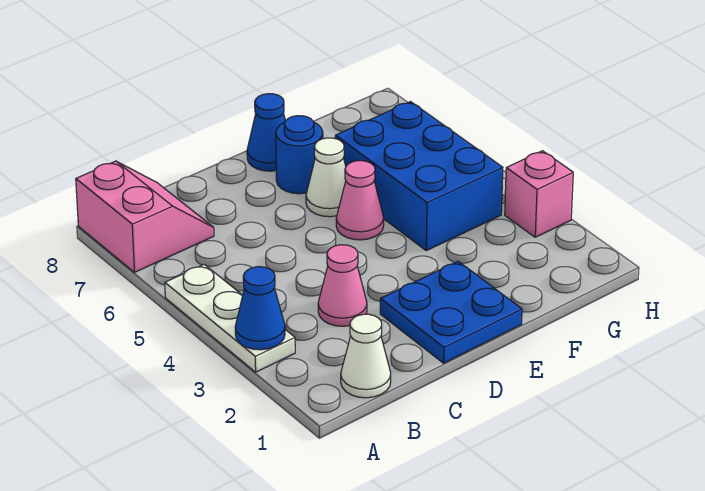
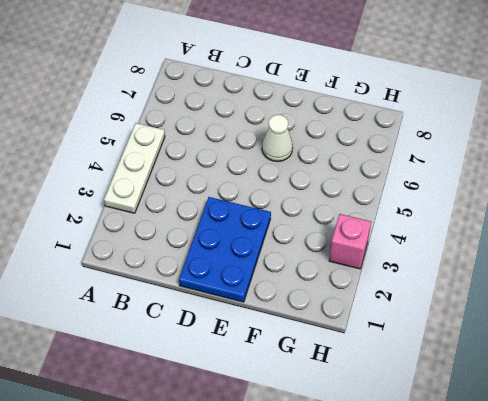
blue plate D1:E3 level 1 -> blue plate D1:E2 level 1
none -> pink slope A7:B8 level 1 top A
none -> white cone B1 level 1
none -> pink cone C3 level 1

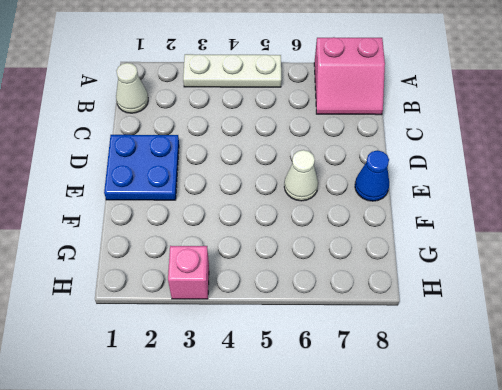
none -> pink cone C3 level 1
none -> pink cone E5 level 1
none -> blue round brick E7 level 1

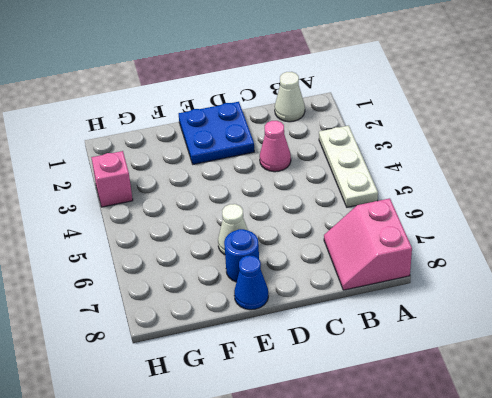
none -> pink cone E5 level 1
none -> blue brick F4:G6 level 1
none -> blue cone A3 level 2

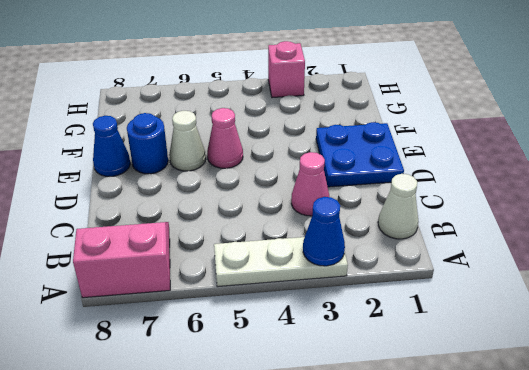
none -> blue brick F4:G6 level 1

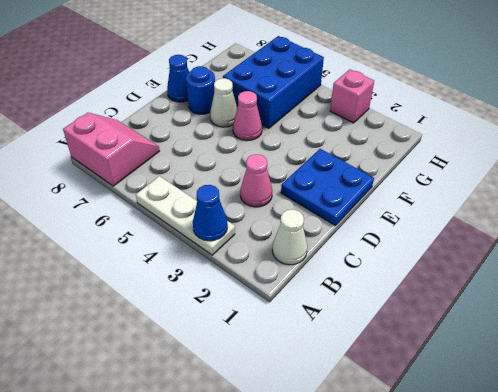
blue brick F5:H6 level 1 -> blue brick F4:G6 level 1

